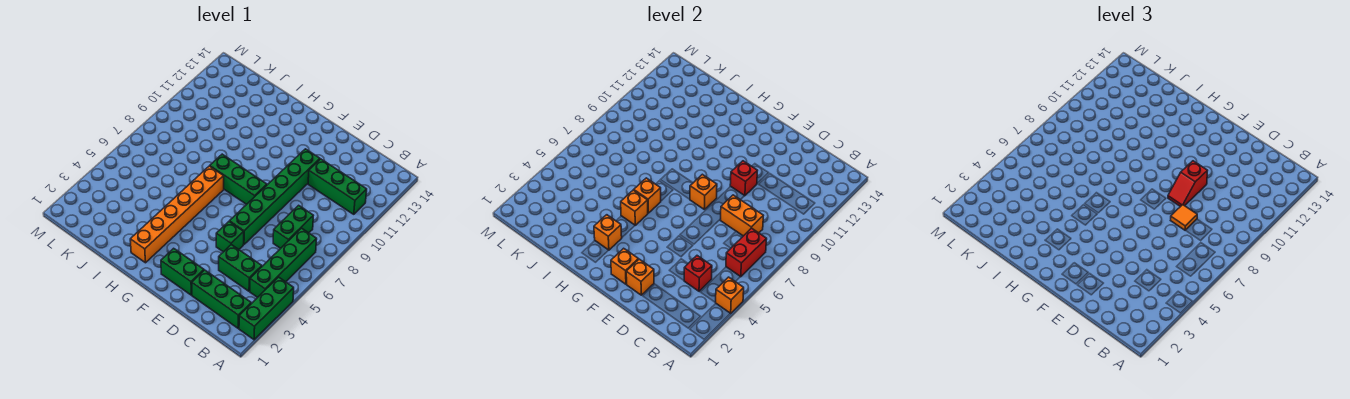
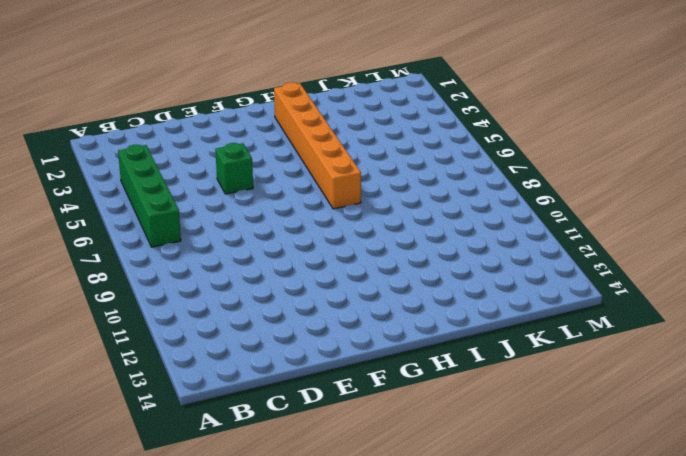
none -> green brick A2:A4 level 1
none -> green brick B2:D2 level 1
none -> green brick B11:D11 level 1

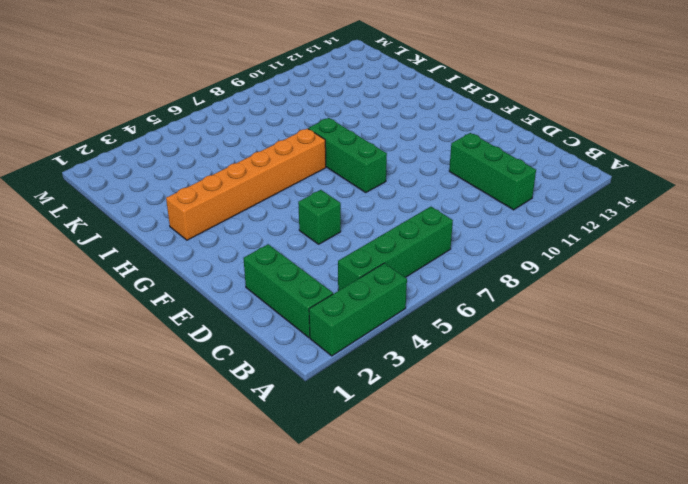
none -> green brick C4:D4 level 1
none -> green brick C7:C8 level 1
none -> green brick E2:F2 level 1

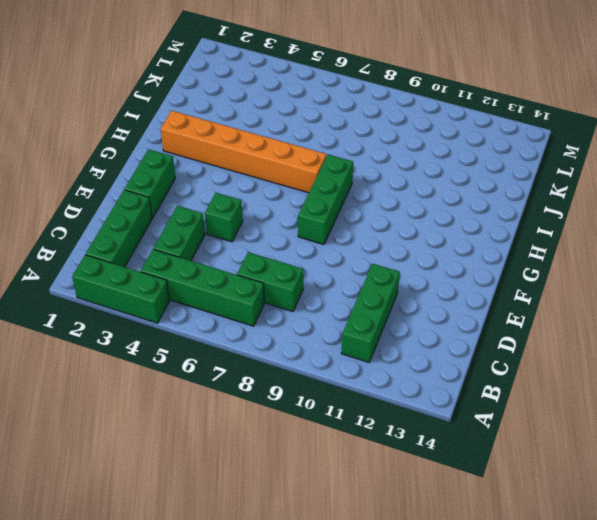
none -> green brick E6:E11 level 1
none -> orange brick A4 level 2
none -> red brick B6:B7 level 2

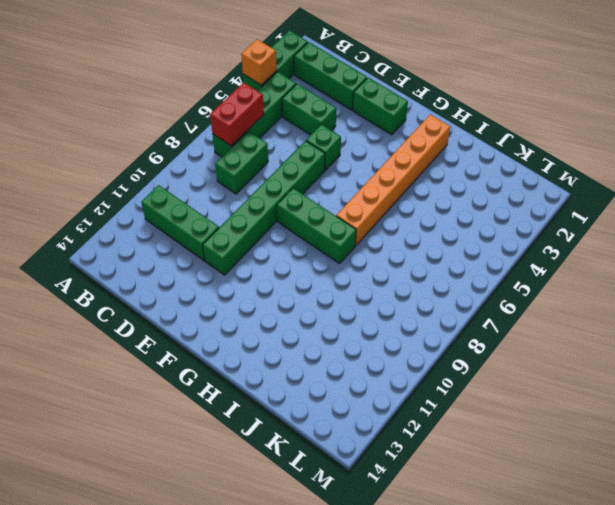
none -> red brick C4 level 2
none -> orange brick C8:D8 level 2
none -> orange brick E2 level 2

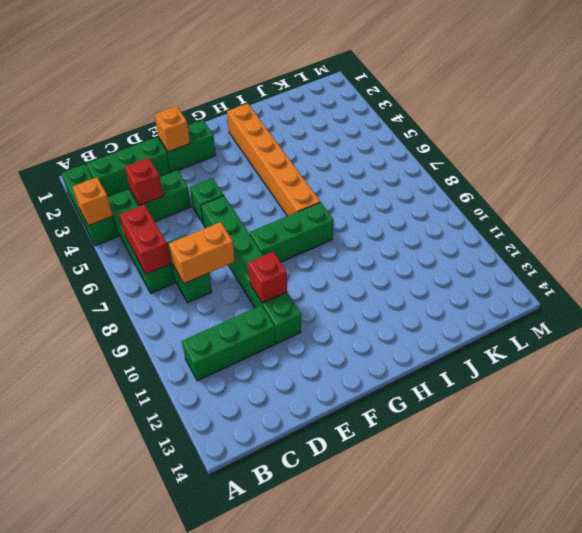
none -> orange brick F2 level 2
none -> orange brick F8 level 2
none -> orange brick H3 level 2

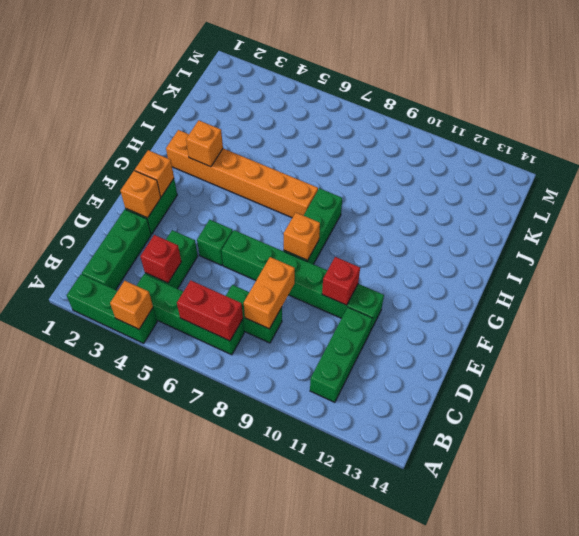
none -> orange brick H5 level 2
none -> orange brick H6 level 2
none -> orange tile D8 level 3

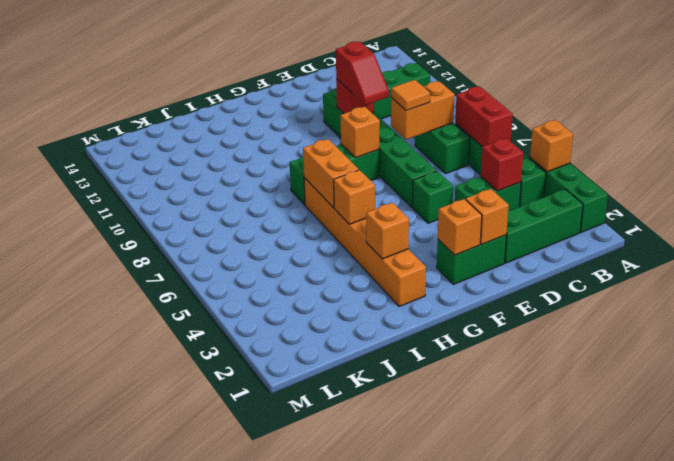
orange brick H6:H7 level 2 -> orange brick H6 level 2

